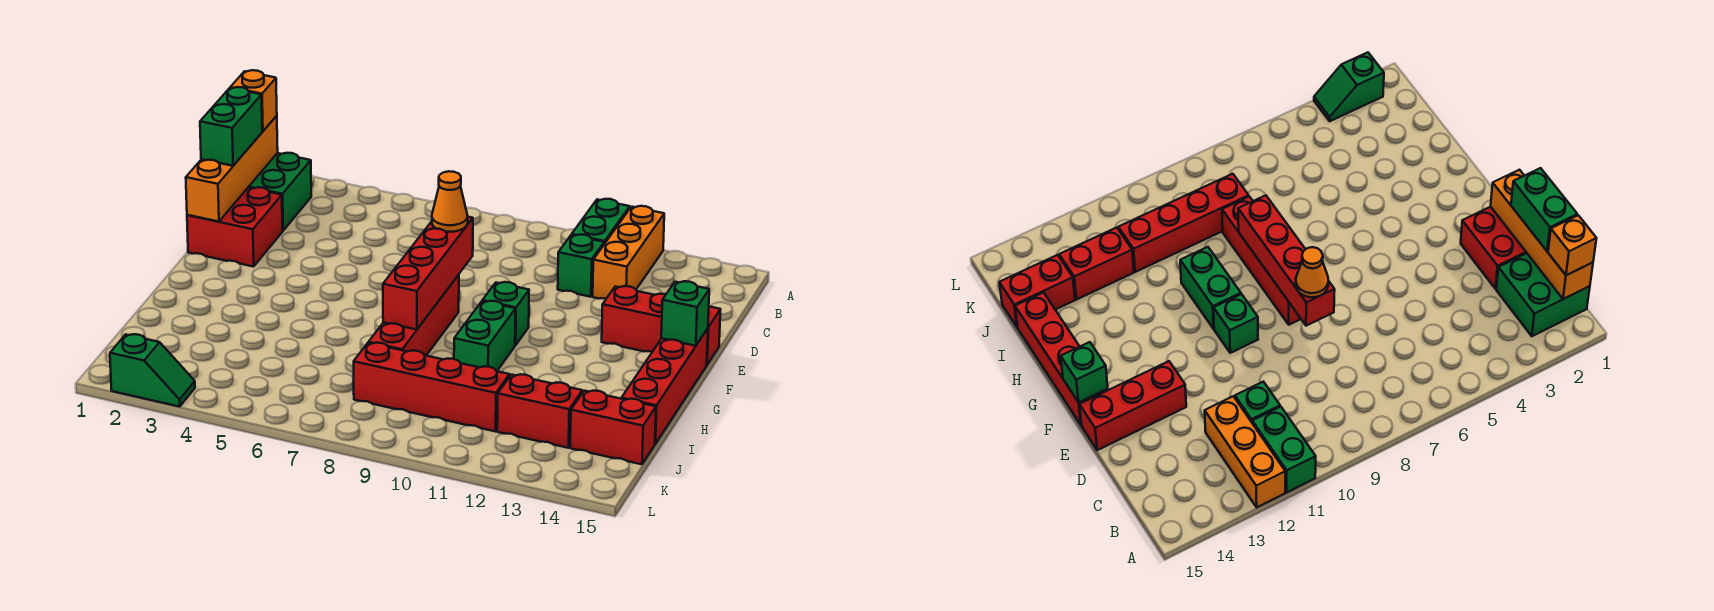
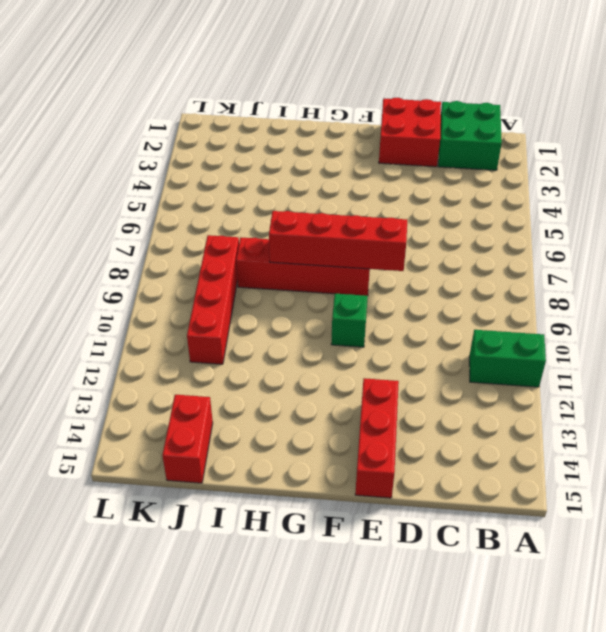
none -> orange brick A12:C12 level 1
none -> green brick C11 level 1
none -> red brick F15:I15 level 1

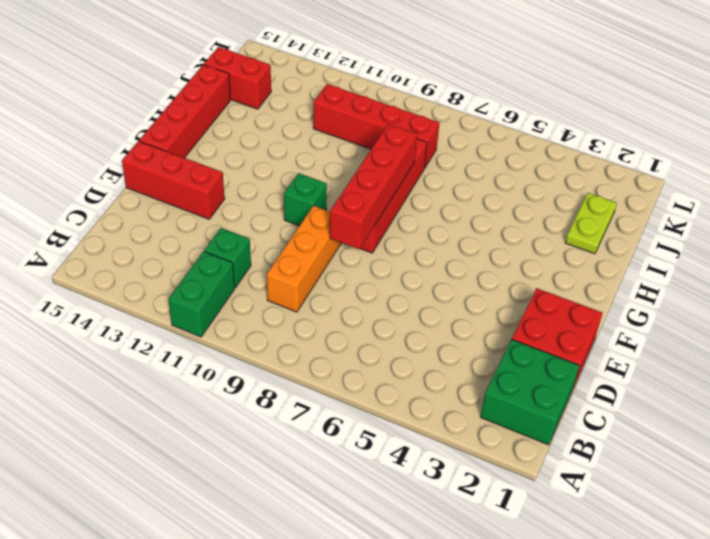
orange brick C9:E9 level 1 -> orange brick A12:C12 level 1
lime plate I2:J2 level 1 -> none
none -> green brick G10:H10 level 1
none -> red brick J12:J13 level 1
none -> green slope L2:L3 level 1 top 2

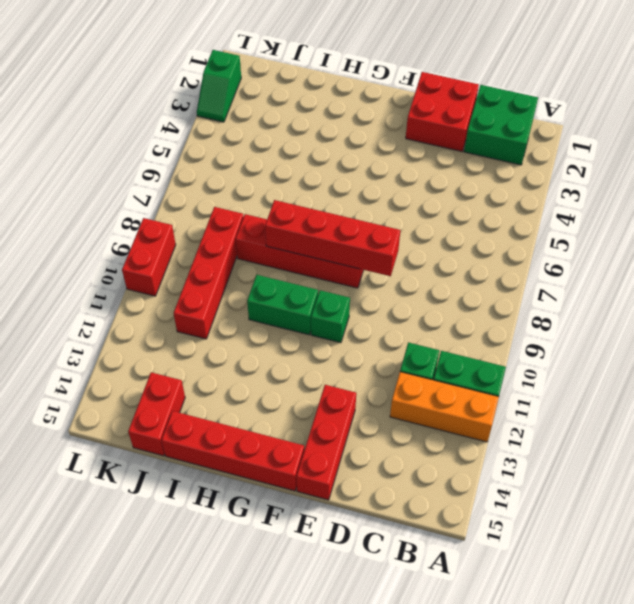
red brick L9:L10 level 1 -> red brick J12:J13 level 1
none -> orange brick B1:E1 level 2
none -> green brick F15 level 2
none -> orange brick B1 level 3

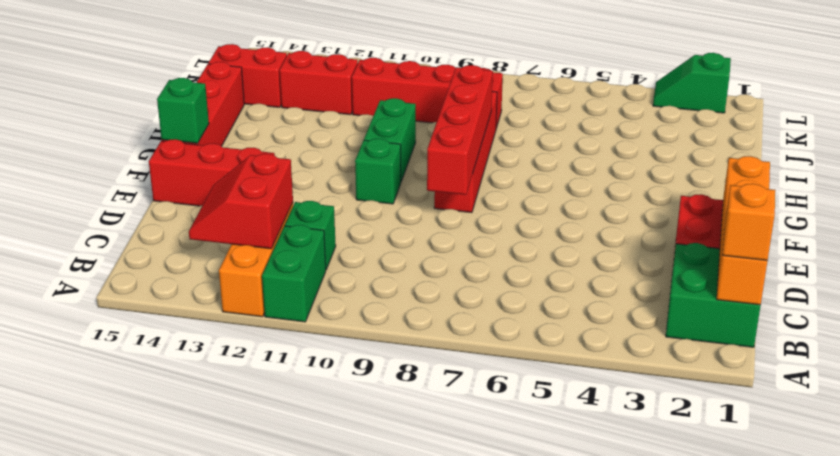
red slope B12:C13 level 2 top 12 -> none
none -> green brick C1:D1 level 3
none -> orange cone E8 level 3

